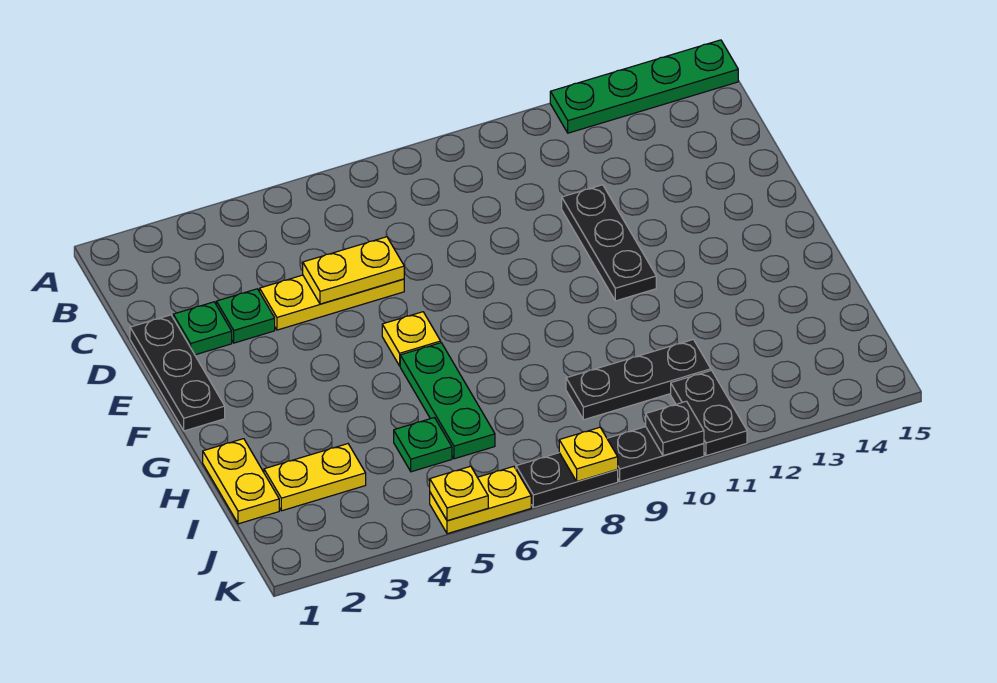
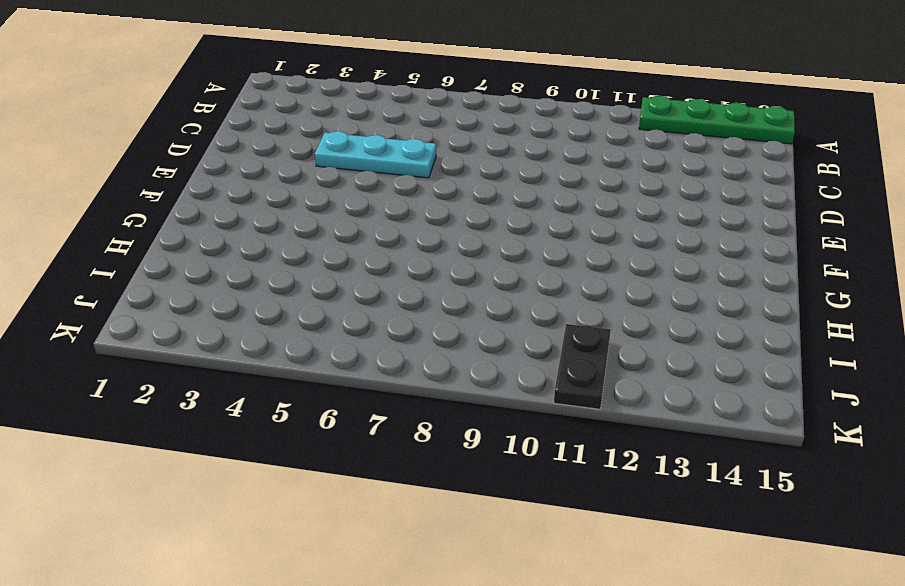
cyan plate D4:D6 level 1 -> yellow plate D4:D6 level 1
none -> black plate D1:F1 level 1
none -> green plate D2 level 1
none -> green plate D3 level 1

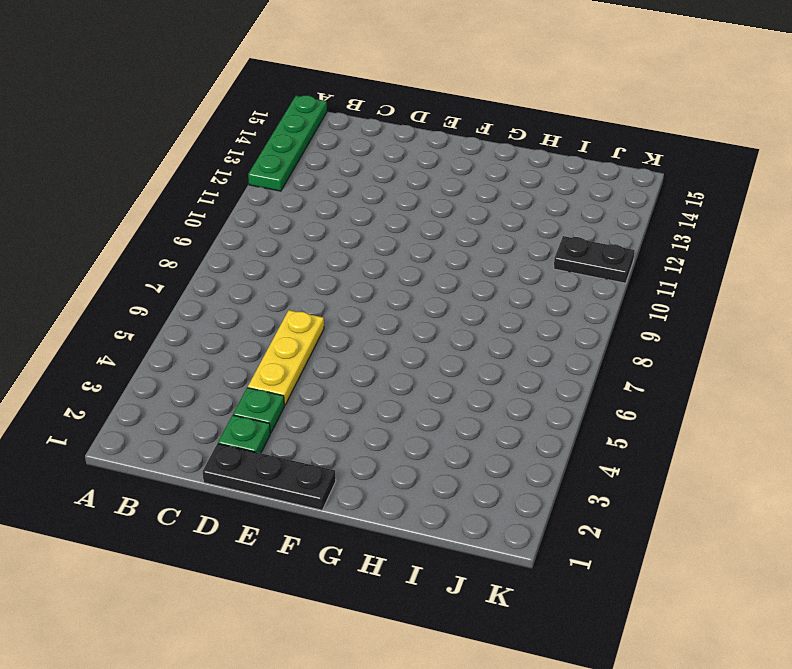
none -> black plate D11:F11 level 1
none -> yellow plate F6 level 1
none -> green plate G6:I6 level 1

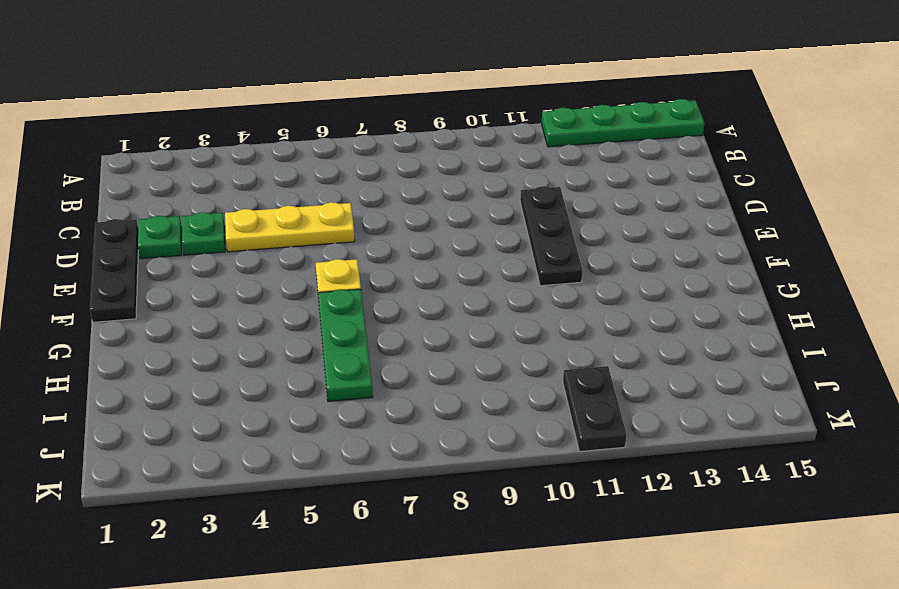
none -> yellow plate H1:I1 level 1
none -> yellow plate I2:I3 level 1
none -> green plate I5 level 1

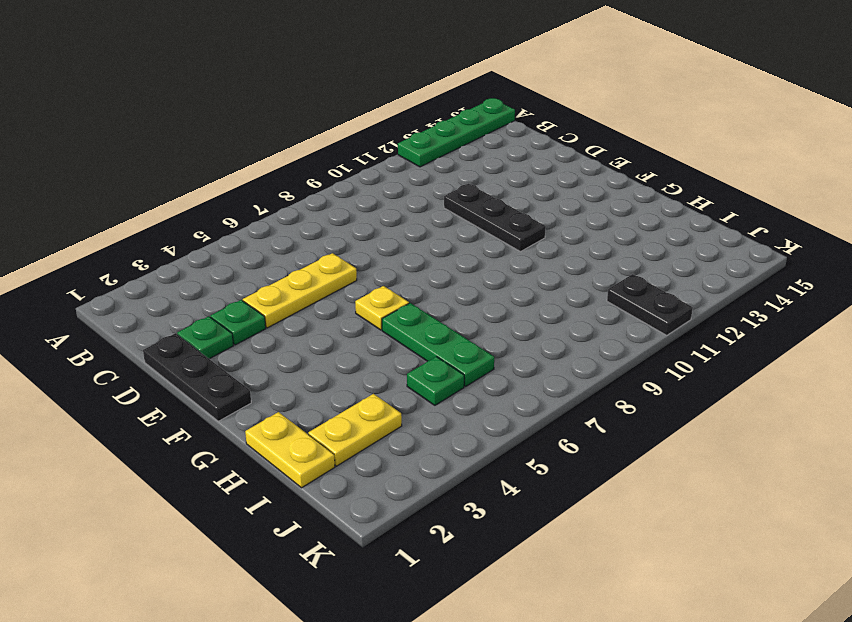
none -> black plate I9:I11 level 1
none -> yellow plate K5:K6 level 1
none -> black plate K7:K8 level 1

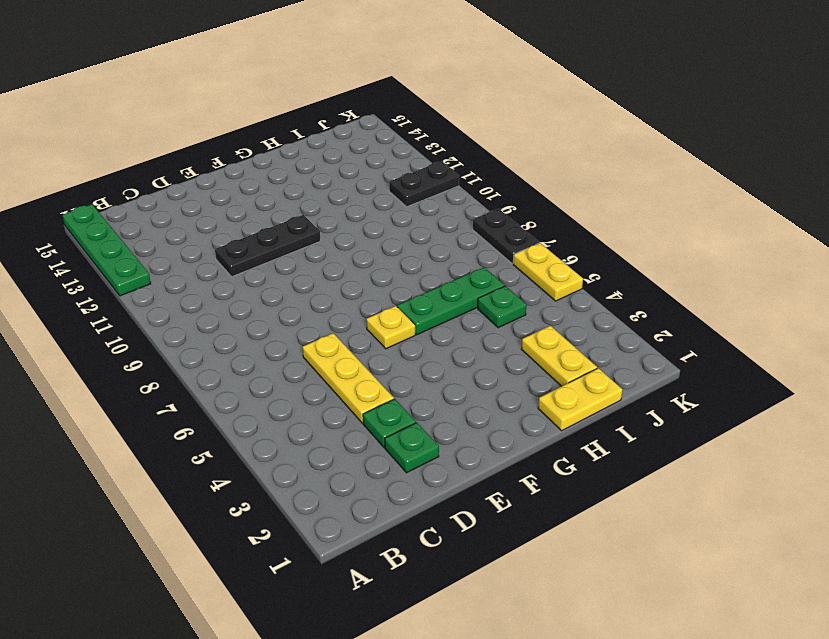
none -> black plate D1:F1 level 1
none -> black plate I9:I11 level 1
none -> black plate K9:K10 level 1

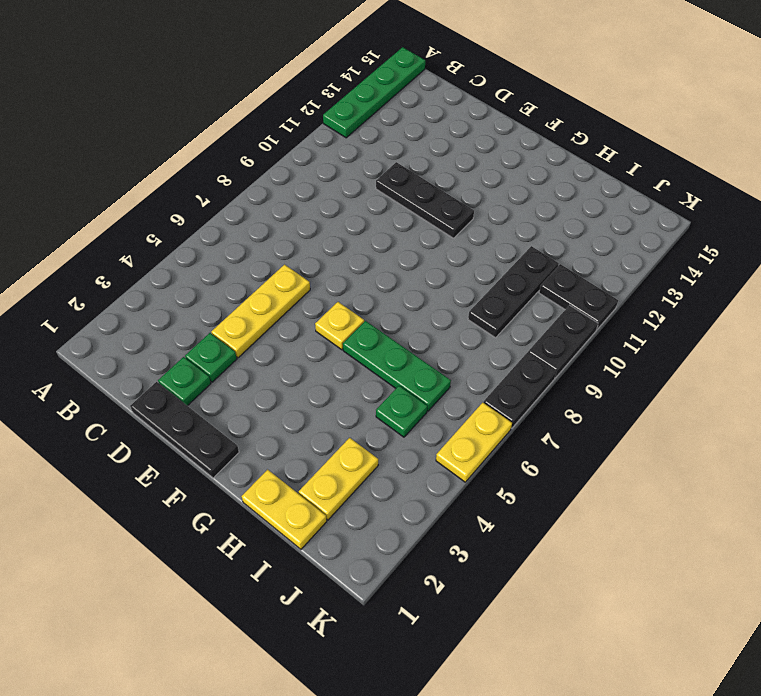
none -> yellow plate D5:D6 level 2
none -> yellow plate K5 level 2
none -> yellow plate K8 level 2

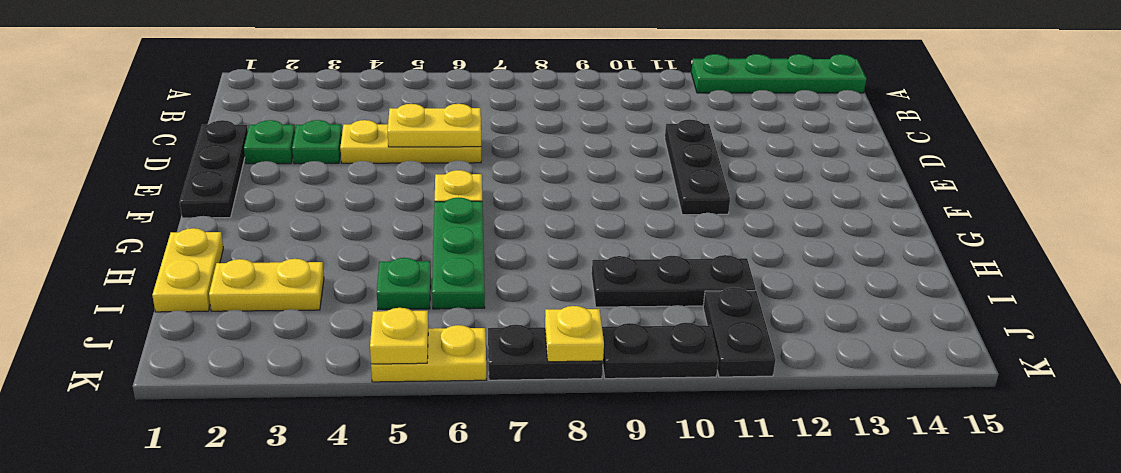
none -> black plate K10 level 2

